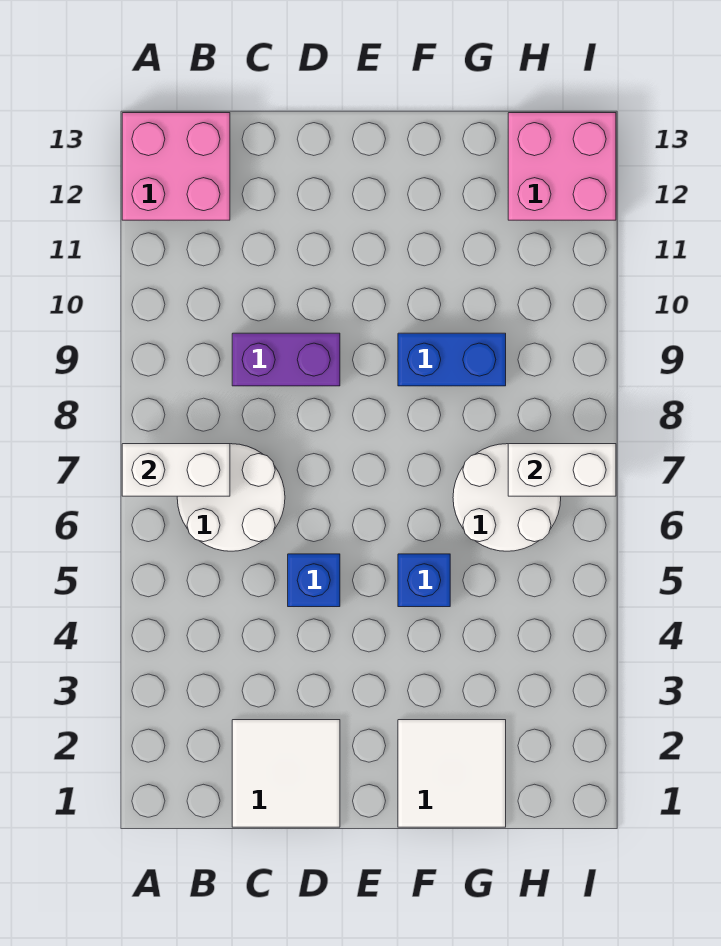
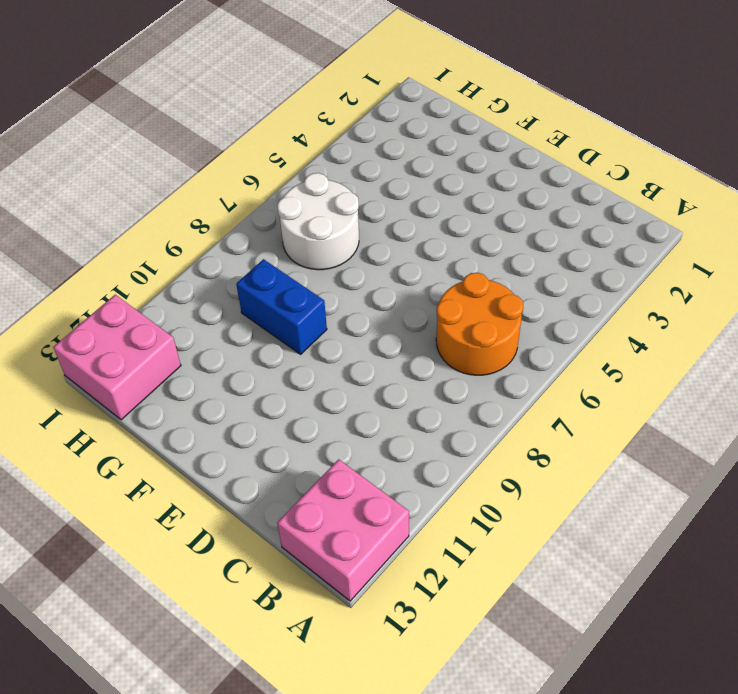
orange round brick B6:C7 level 1 -> white round brick B6:C7 level 1
none -> white tile C1:D2 level 1
none -> purple brick C9:D9 level 1
none -> blue brick D5 level 1

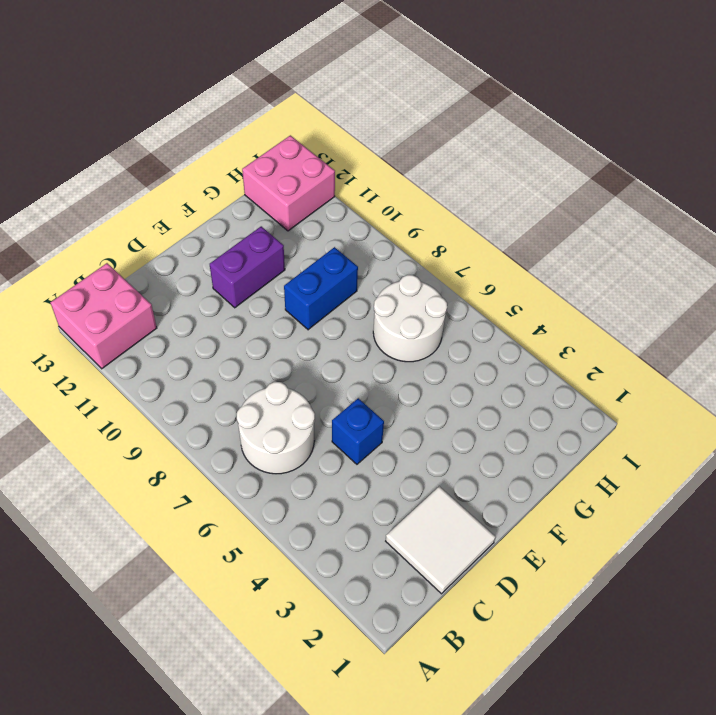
purple brick E11:F11 level 1 -> purple brick C9:D9 level 1
none -> white tile F1:G2 level 1
none -> blue brick F5 level 1
none -> white brick A7:B7 level 2

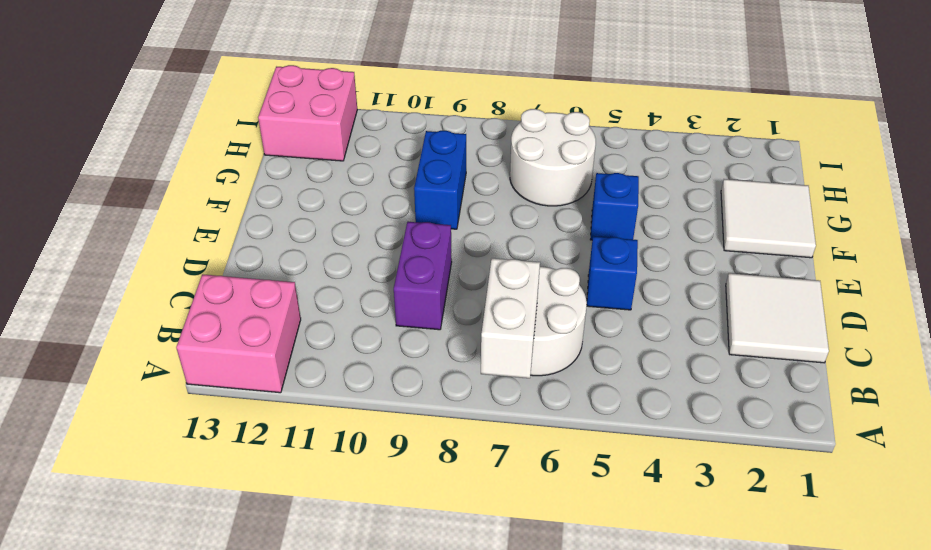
none -> white brick H7:I7 level 2

